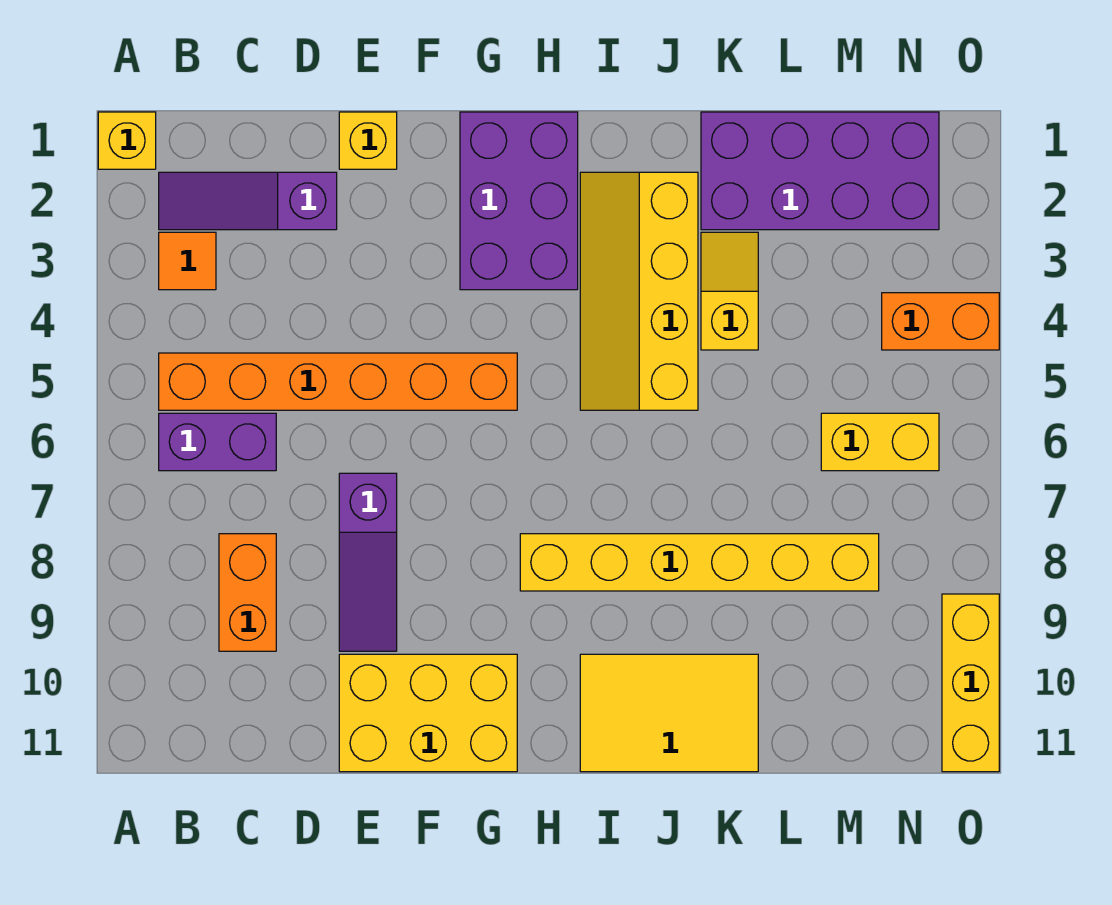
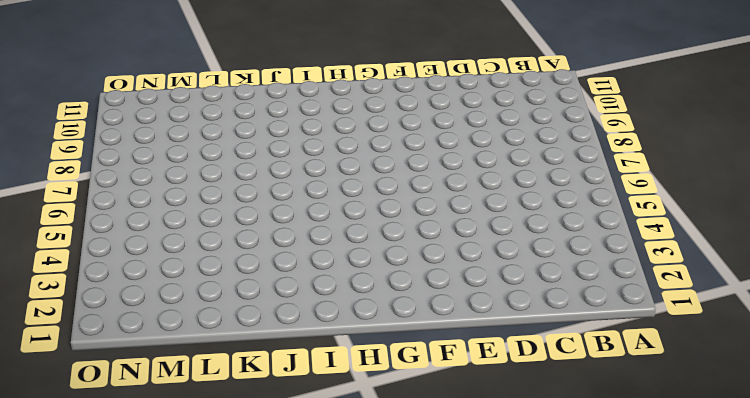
none -> yellow brick A1 level 1
none -> purple slope B2:D2 level 1 top D
none -> orange tile B3 level 1

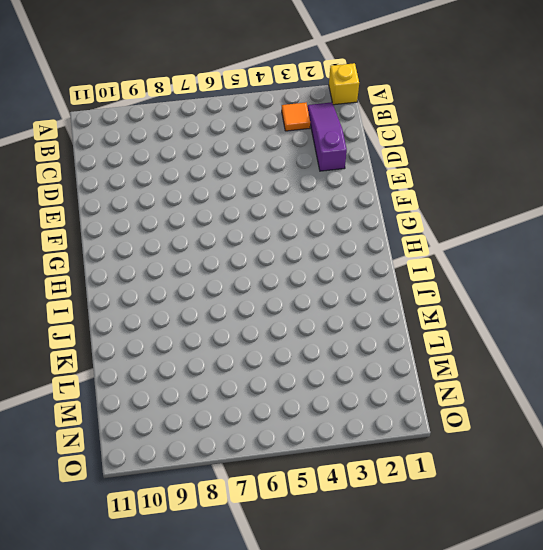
none -> orange brick B5:G5 level 1
none -> purple brick B6:C6 level 1
none -> orange brick C8:C9 level 1

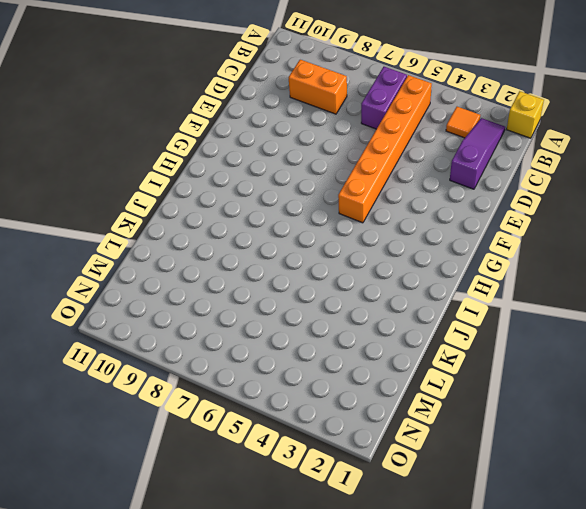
none -> yellow brick E1 level 1
none -> purple slope E7:E9 level 1 top 7
none -> yellow brick E10:G11 level 1

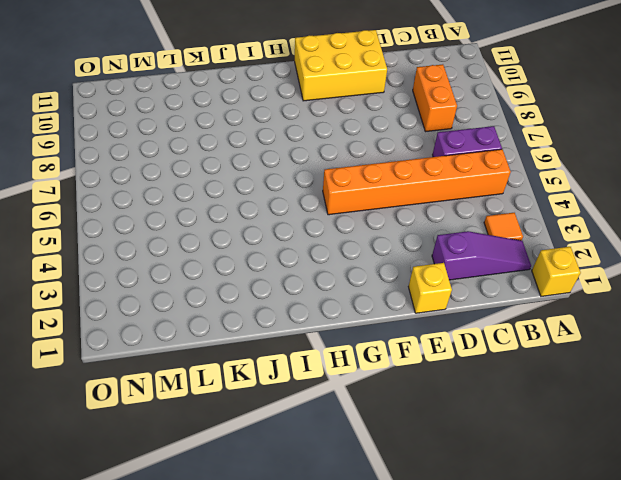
none -> purple slope E7:E9 level 1 top 7
none -> purple brick G1:H3 level 1
none -> yellow brick H8:M8 level 1

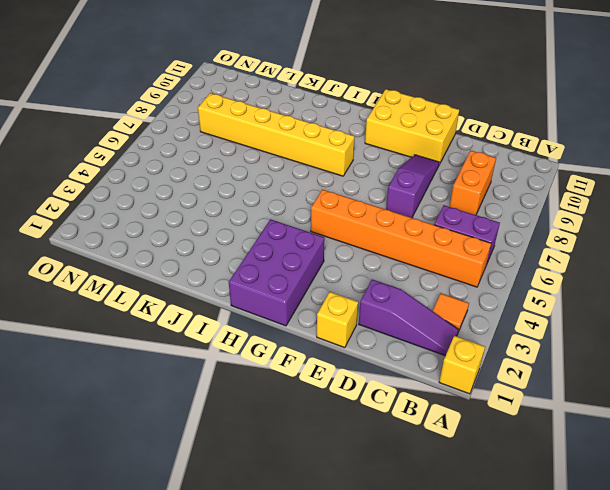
none -> yellow slope I2:J5 level 1 top J
none -> yellow tile I10:K11 level 1
none -> purple brick K1:N2 level 1

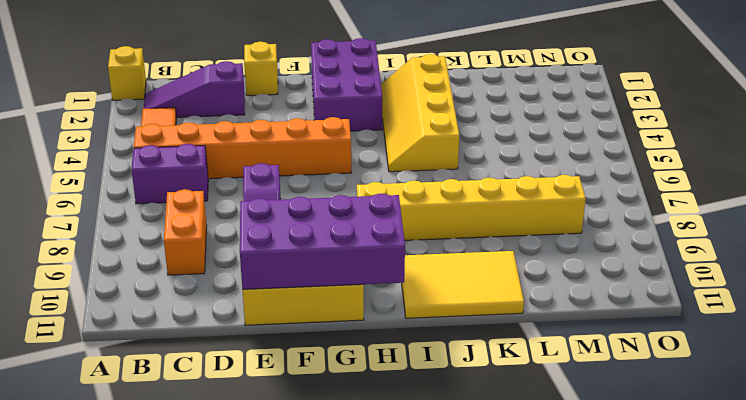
purple brick E10:H11 level 2 -> purple brick K1:N2 level 1
none -> yellow slope K3:K4 level 1 top 4
none -> yellow brick M6:N6 level 1
none -> orange brick N4:O4 level 1

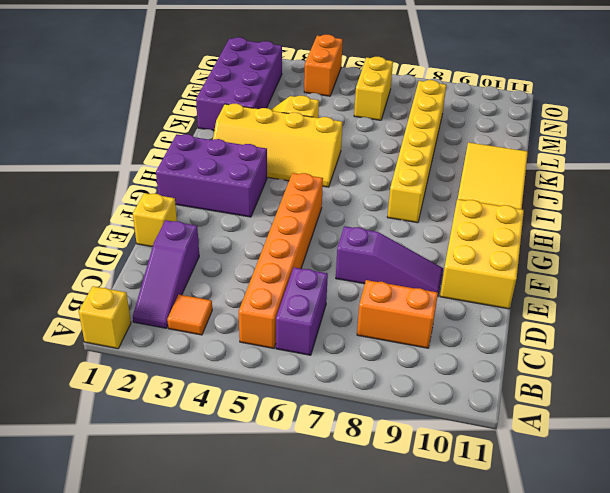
none -> yellow brick O9:O11 level 1

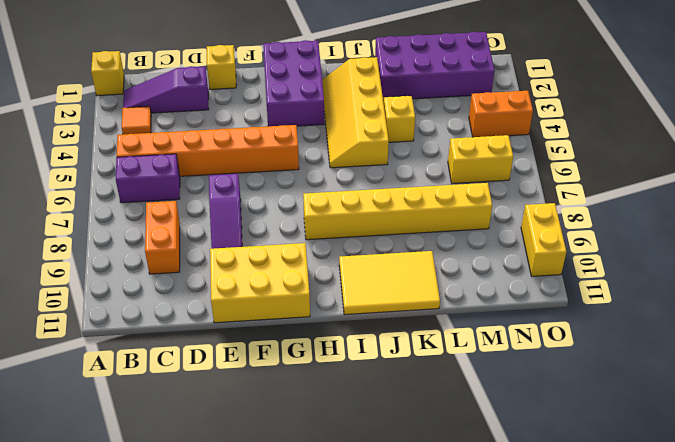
yellow brick O9:O10 level 1 -> yellow brick O9:O11 level 1

